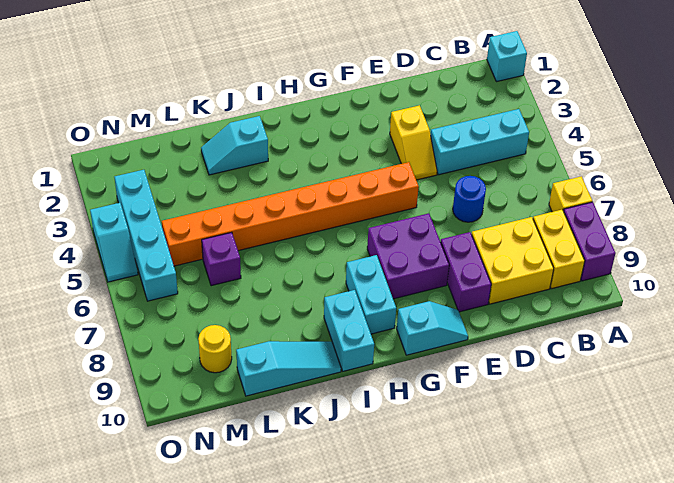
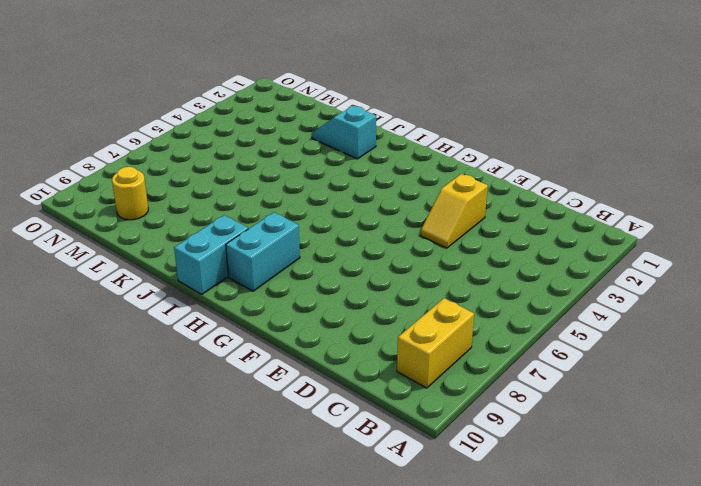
none -> cyan brick A1 level 1
none -> yellow brick A7 level 1
none -> purple brick A8:A9 level 1

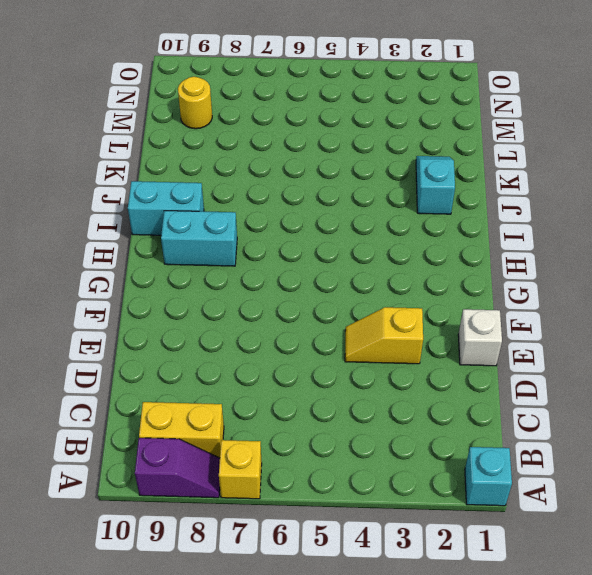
purple slope A8:A9 level 1 top 9 -> purple brick A8:A9 level 1
white brick E1 level 1 -> none
none -> cyan brick B4:D4 level 1
none -> yellow brick C8:D9 level 1
none -> blue round brick D6 level 1

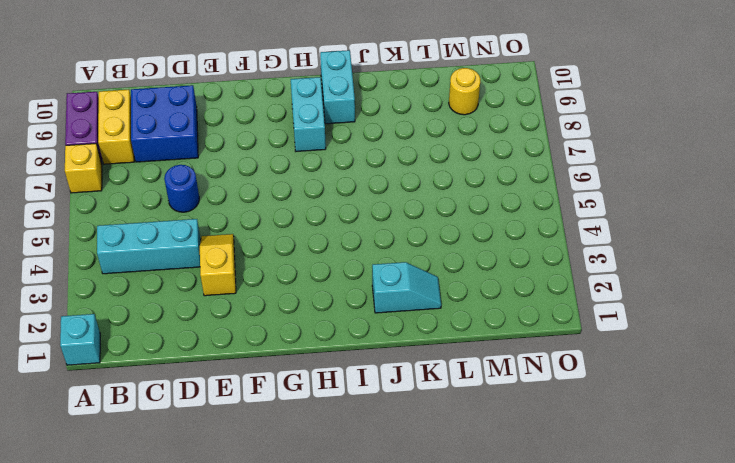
blue brick C8:D9 level 1 -> yellow brick C8:D9 level 1
none -> purple brick E8:E9 level 1
none -> orange brick F5:M5 level 1
none -> purple brick F7:G8 level 1

